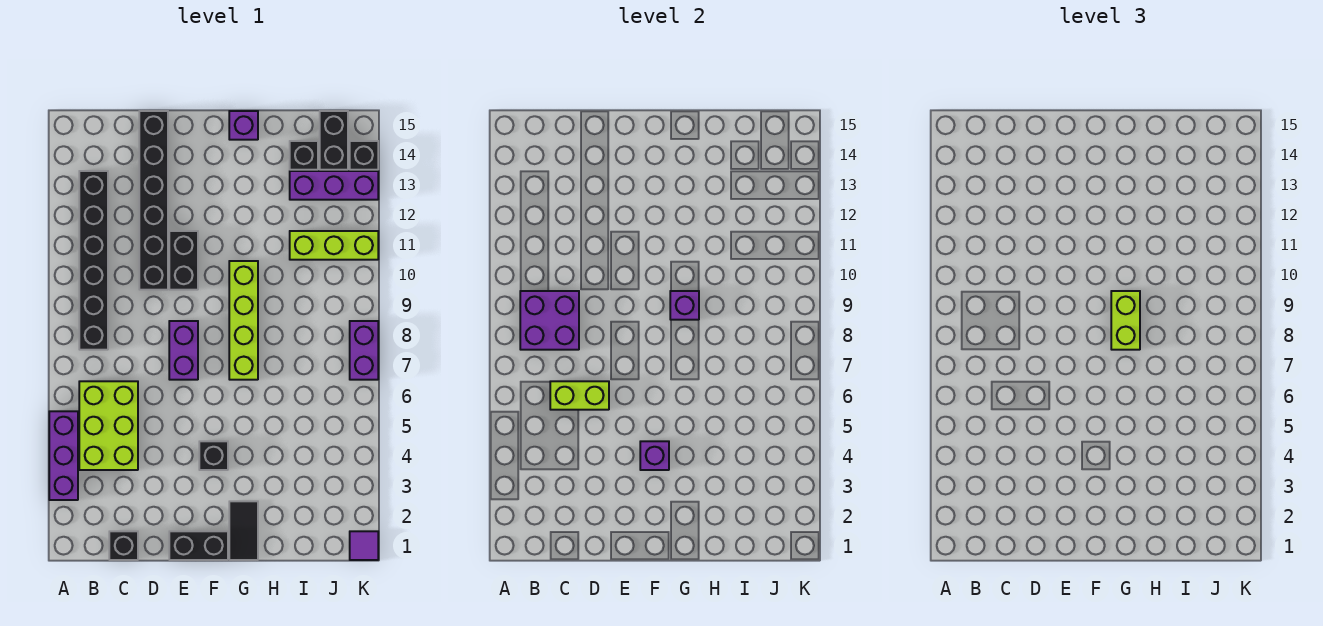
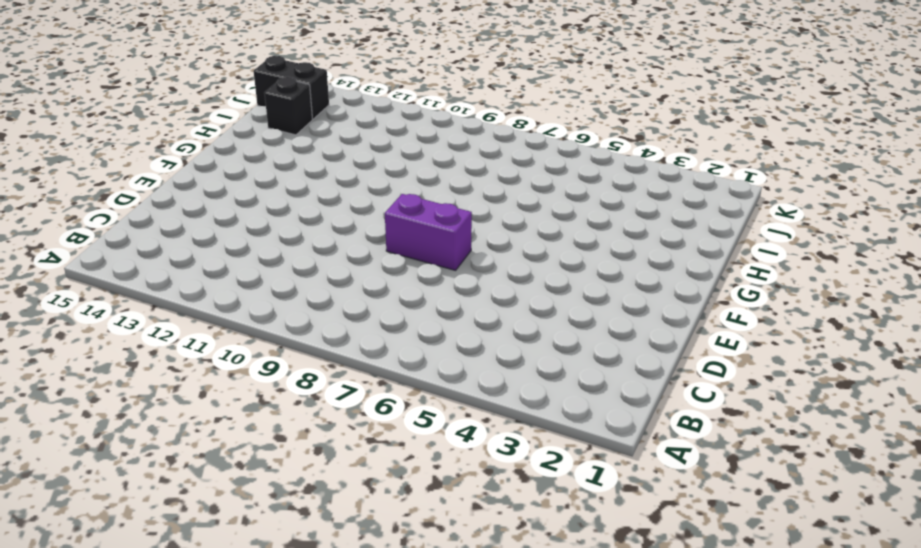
none -> purple brick A3:A5 level 1
none -> lime brick B4:C6 level 1
none -> black brick B8:B13 level 1

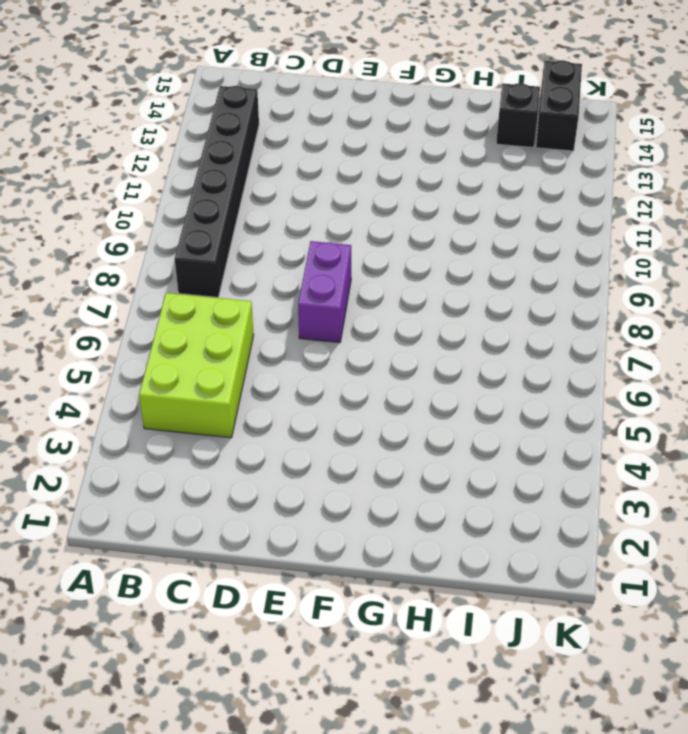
none -> purple brick A3:A5 level 1
none -> black brick C1 level 1
none -> black brick D10:D15 level 1

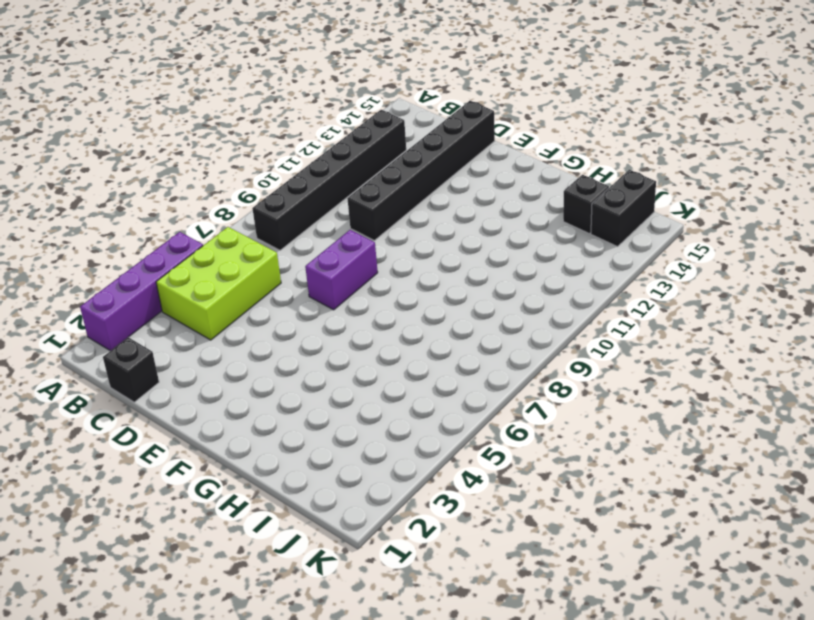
purple brick A2:A5 level 1 -> purple brick A3:A5 level 1
none -> black brick E1:F1 level 1
none -> black brick E10:E11 level 1
none -> black brick F4 level 1

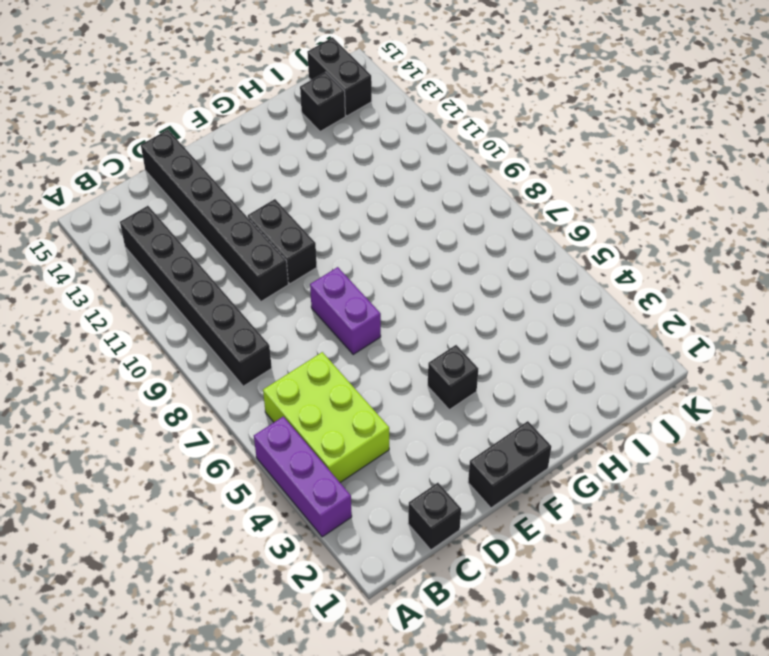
none -> black tile G1:G2 level 1
none -> lime brick G7:G10 level 1
none -> purple brick G15 level 1

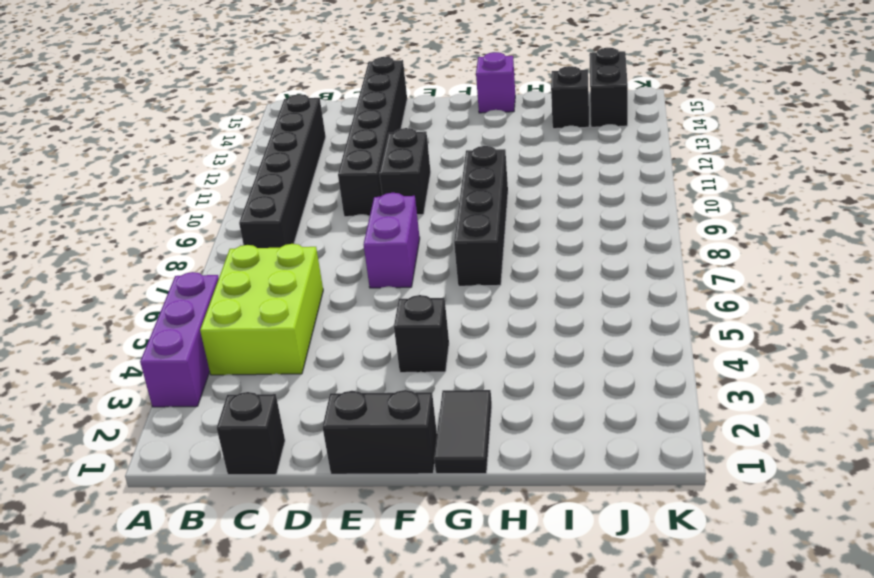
black brick G7:G10 level 1 -> lime brick G7:G10 level 1
none -> lime brick I11:K11 level 1
none -> purple brick I13:K13 level 1
none -> purple tile K1 level 1

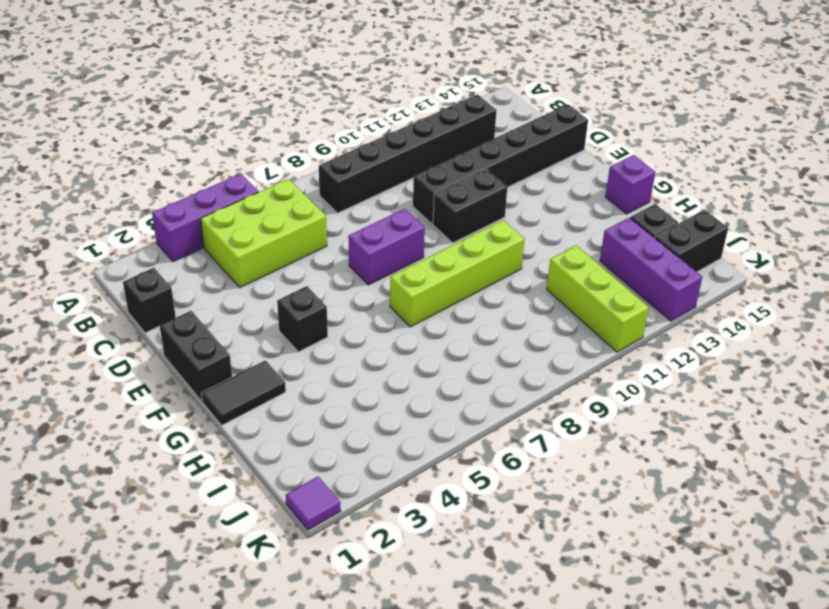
none -> purple brick K7:K8 level 1
none -> black brick K14 level 1
none -> purple brick B8:C9 level 2

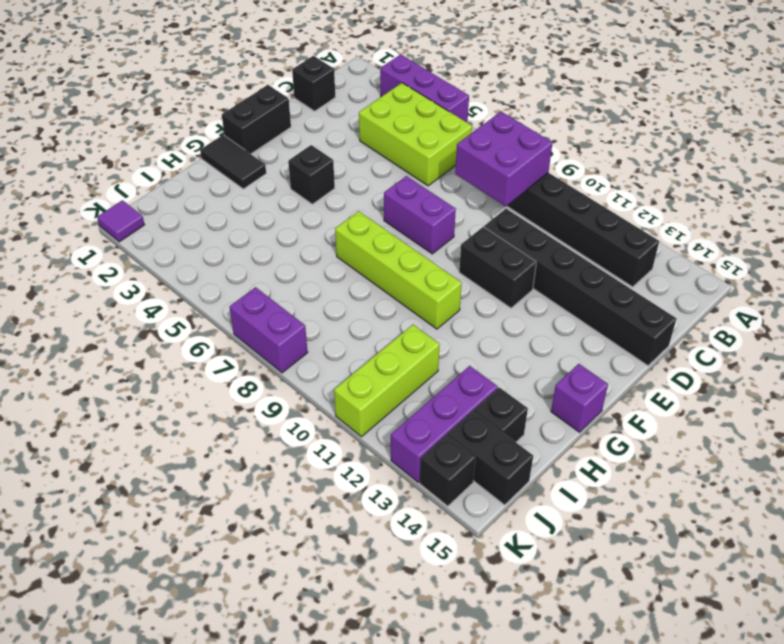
none -> lime brick C6:D6 level 2
none -> purple brick F4 level 2
none -> purple brick G9 level 2

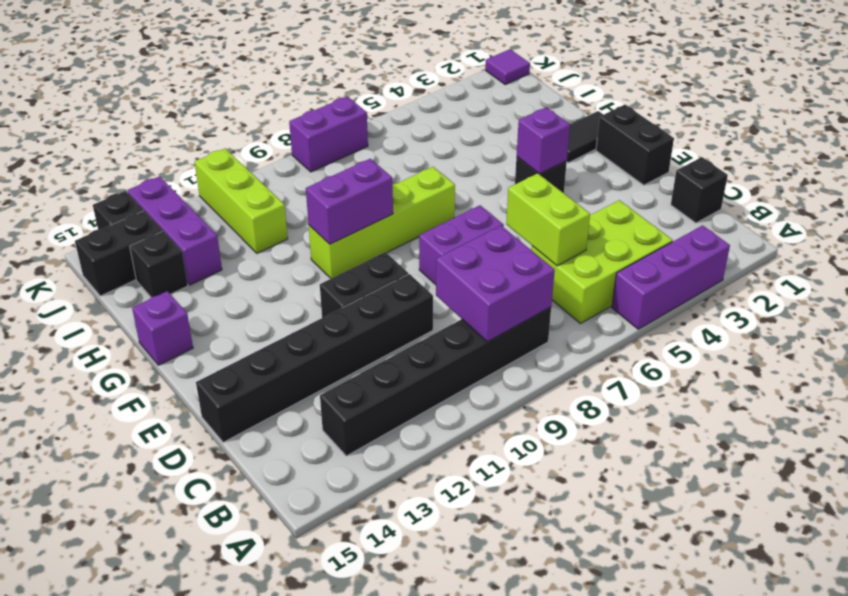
purple brick G9:G10 level 2 -> purple brick G9 level 2
none -> lime brick G8:G9 level 3

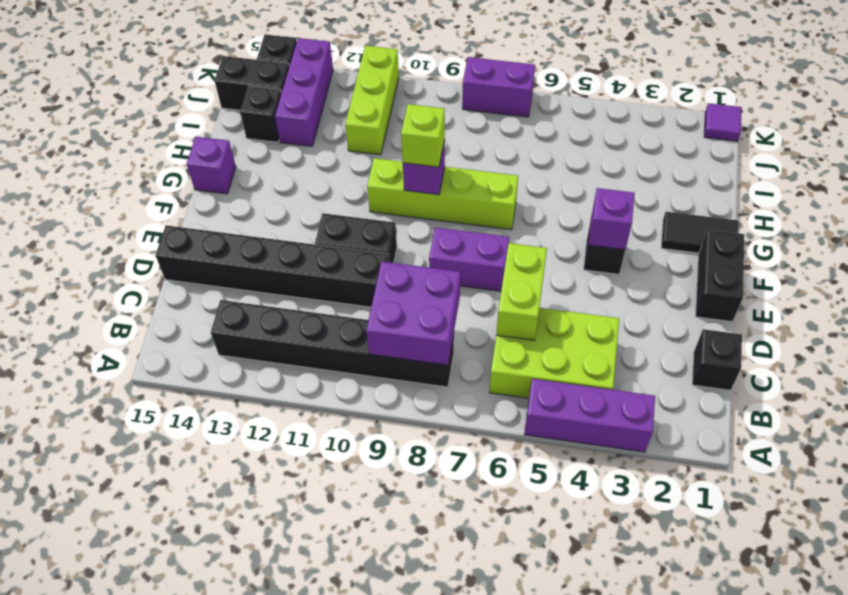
lime brick G9 level 3 -> lime brick G8:G9 level 3

